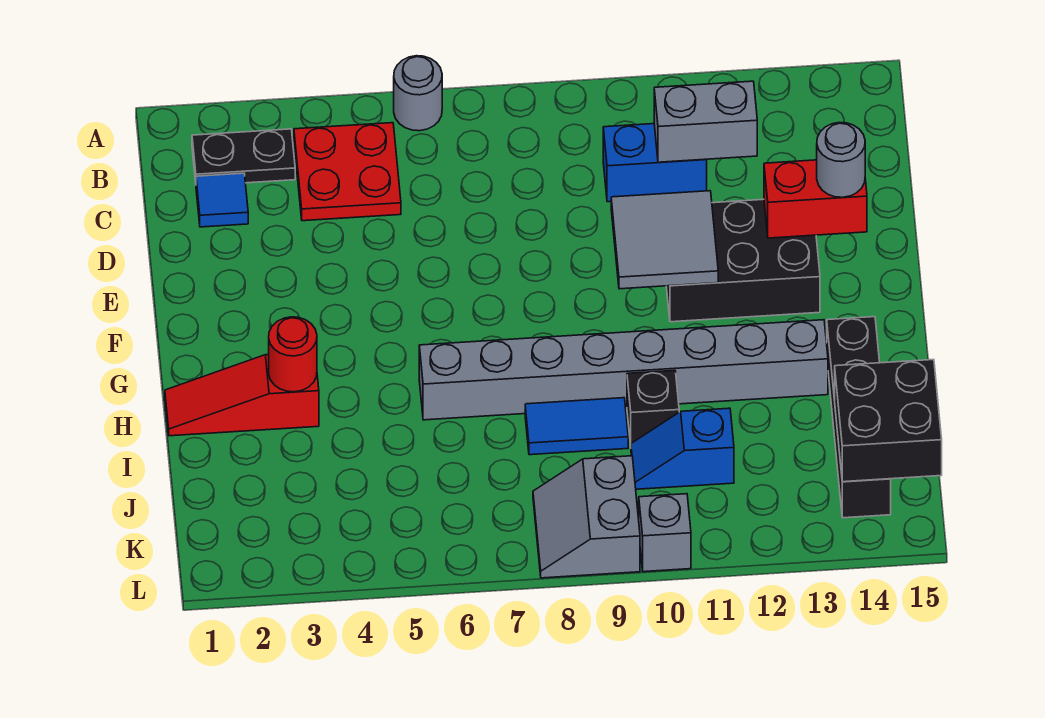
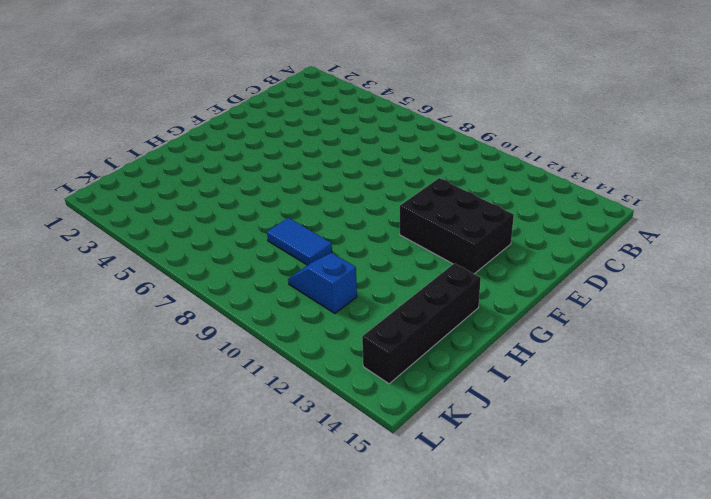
none -> grey round brick A6 level 1
none -> black plate B2:B3 level 1
none -> red plate B4:C5 level 1

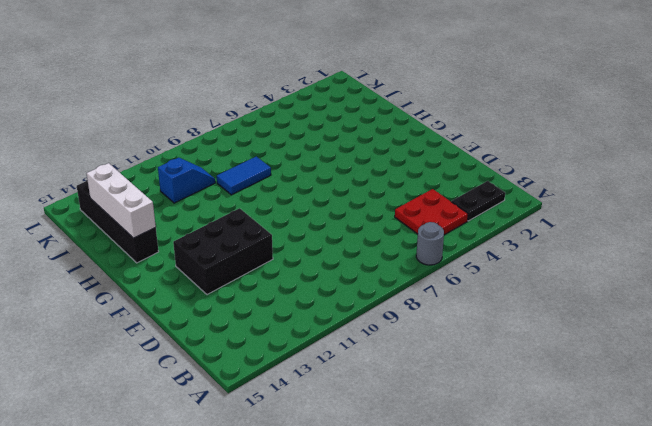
white brick H14:J14 level 2 -> black brick J14:K15 level 2
none -> blue tile C2 level 1
none -> blue brick C10:C11 level 1
none -> red slope H1:H3 level 1 top 3

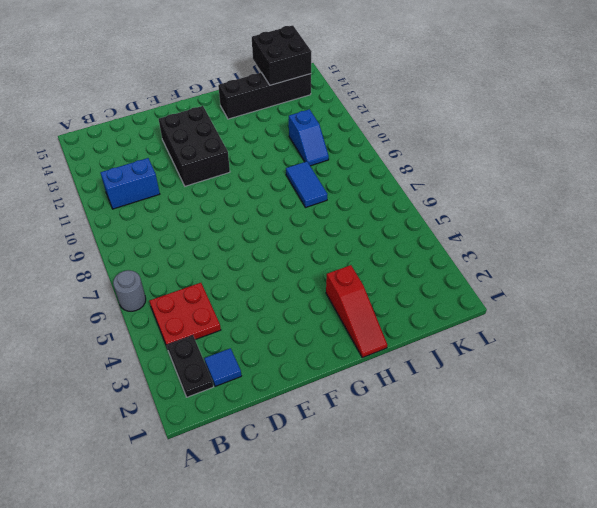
blue brick B11:C11 level 1 -> blue brick C10:C11 level 1
none -> grey brick H6:H13 level 1
none -> black brick I10 level 1
none -> grey slope K8:L9 level 1 top 9

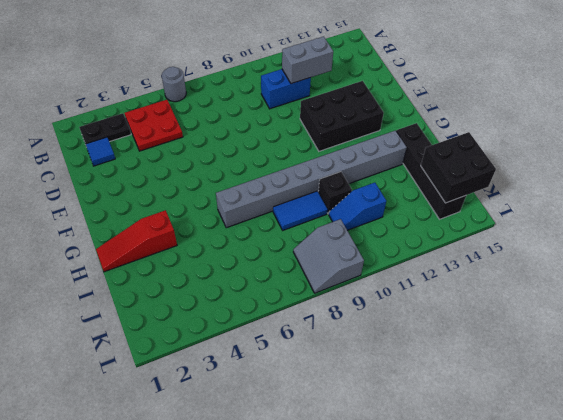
none -> grey brick L10 level 1
none -> grey tile E10:F11 level 2
none -> red brick E13:E14 level 2

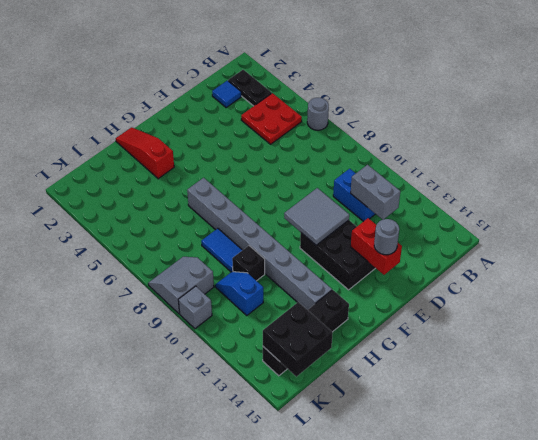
none -> red round brick H3 level 2

